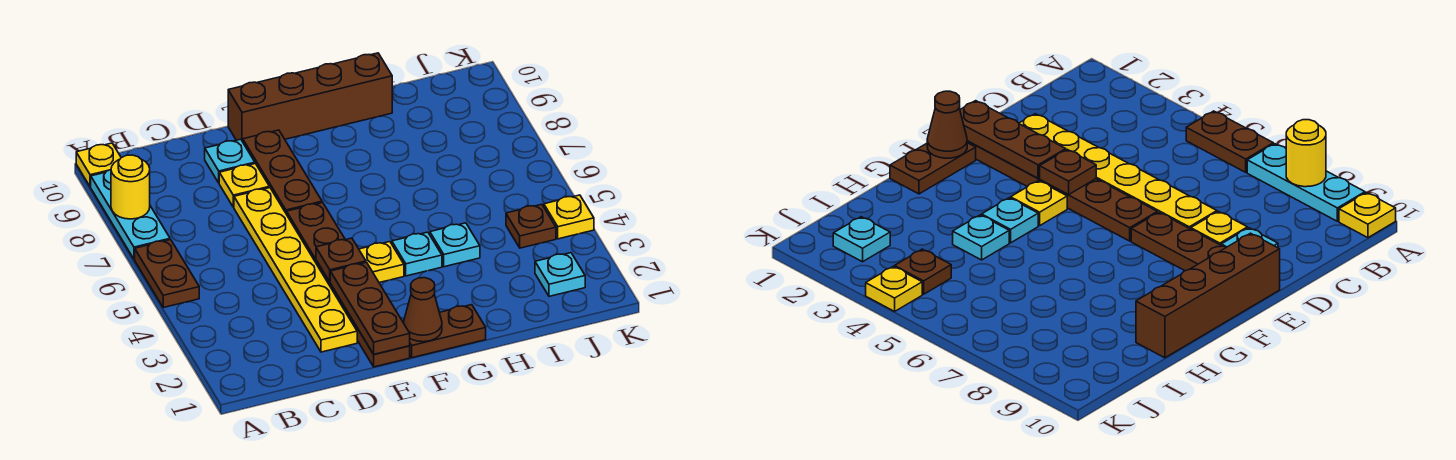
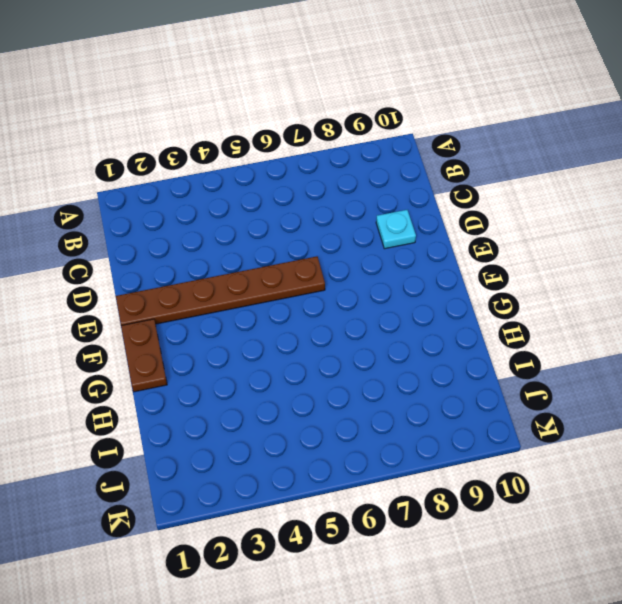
none -> brown plate A5:A6 level 1
none -> cyan plate A7:A9 level 1
none -> yellow plate A10 level 1

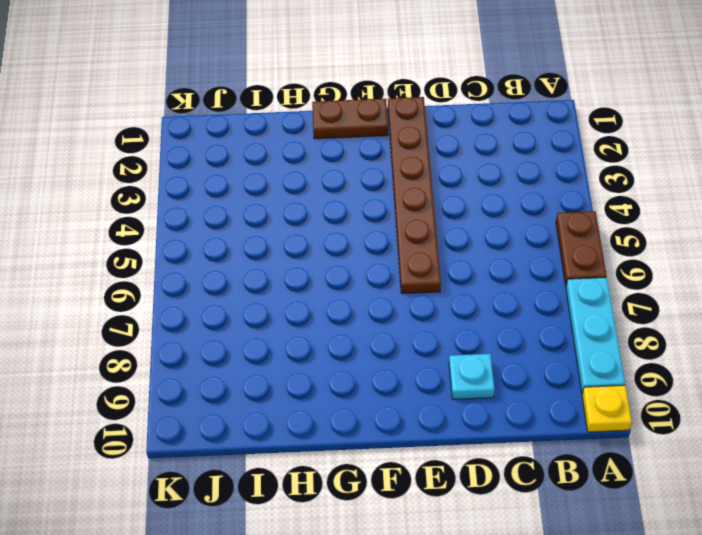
none -> yellow plate D2:D7 level 1
none -> yellow plate D8 level 1
none -> brown plate E7:E9 level 1

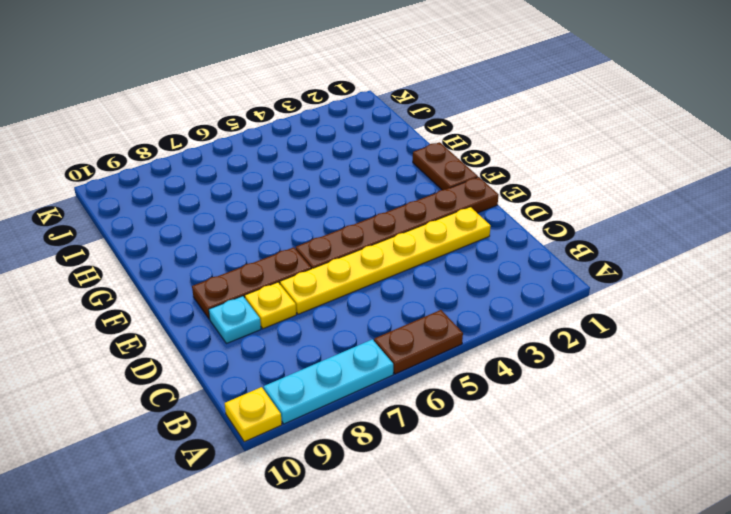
none -> brown brick E10:H10 level 1
none -> yellow plate F4 level 1
none -> cyan plate G4 level 1

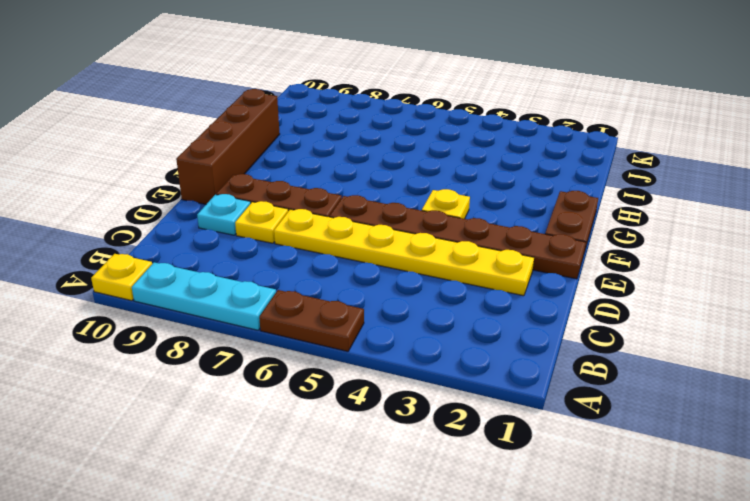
none -> cyan plate G4 level 1
none -> cyan plate H4 level 1
none -> cyan plate J2 level 1

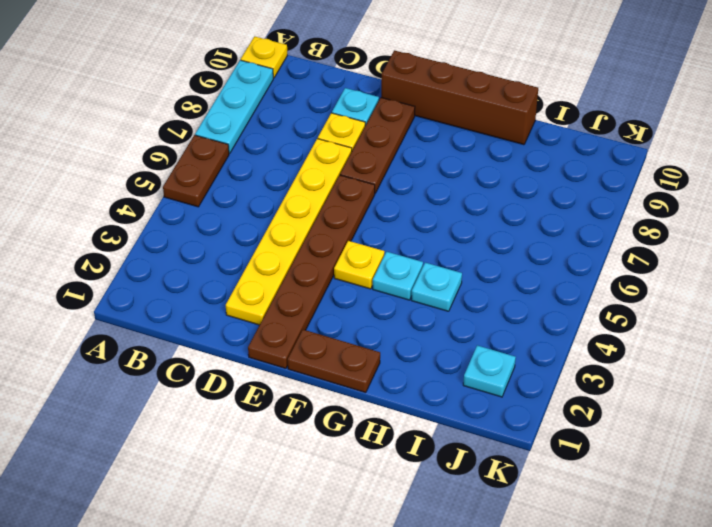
none -> brown plate J4 level 1
none -> yellow plate K4 level 1
none -> yellow round brick A8 level 2

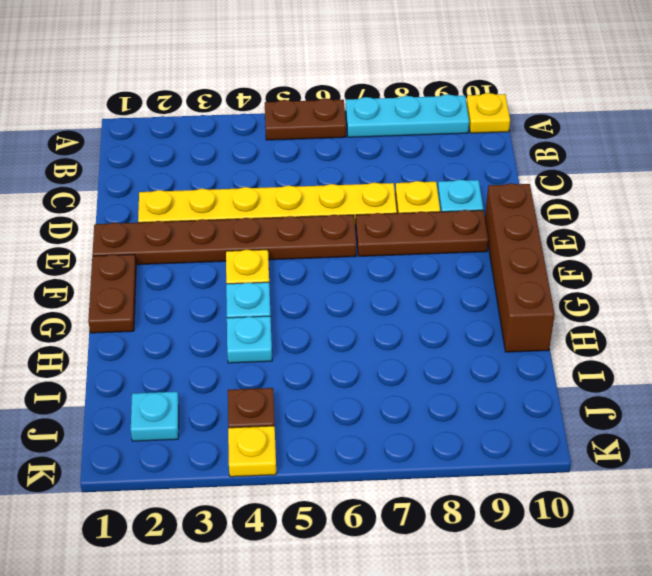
none -> yellow round brick A8 level 2
none -> brown plate E1:E3 level 2
none -> brown plate E4 level 2

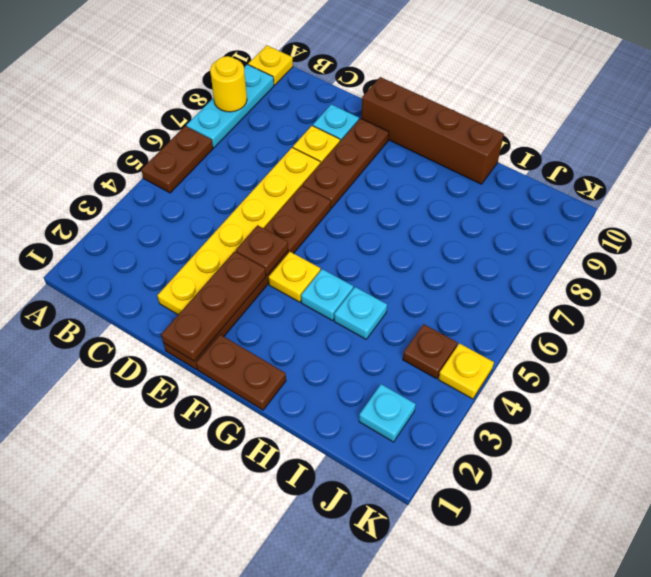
none -> brown cone F1 level 2

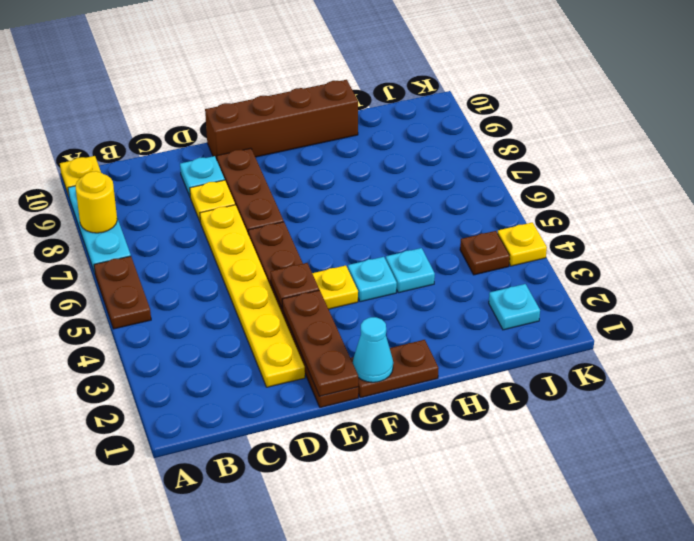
cyan cone F1 level 2 -> brown cone F1 level 2

